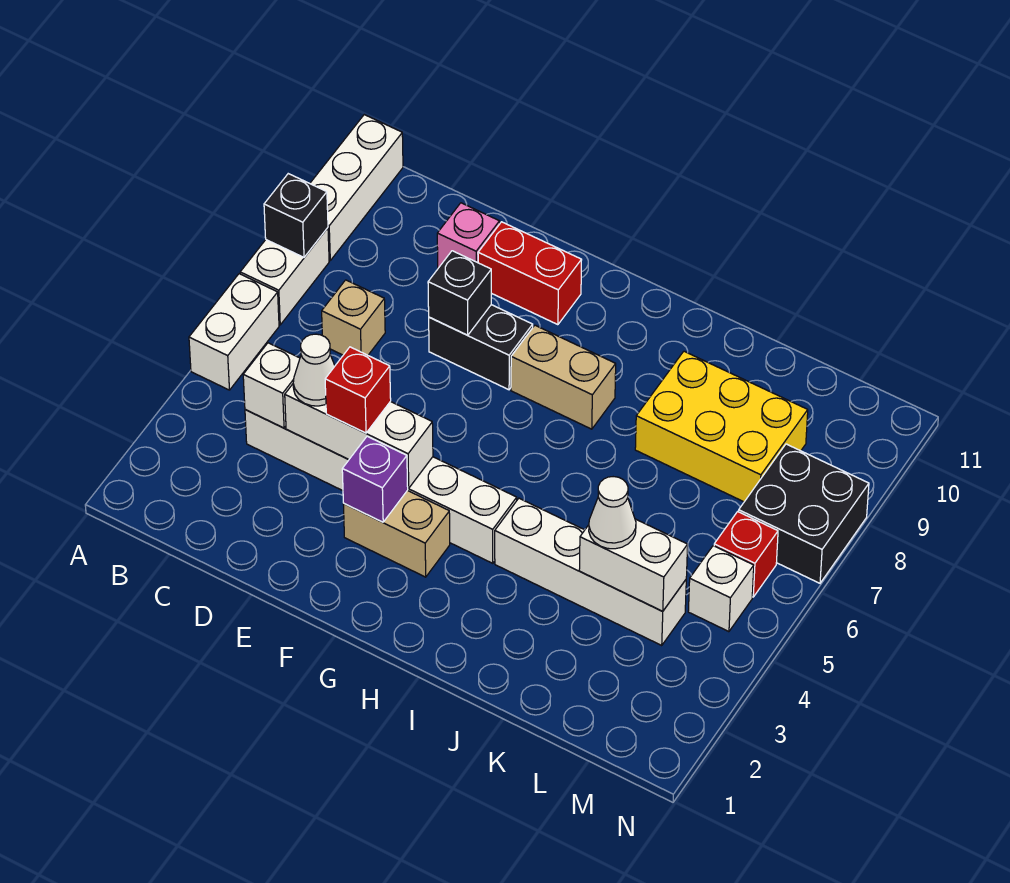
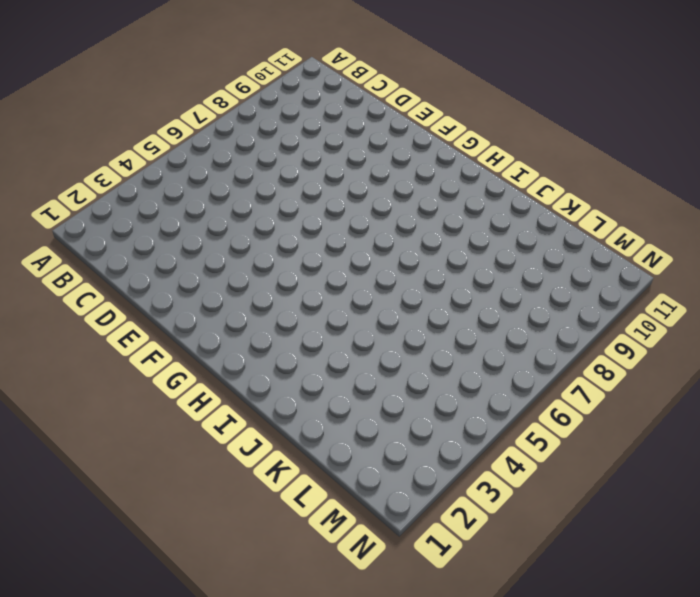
none -> white brick A5:A6 level 1
none -> white brick A7:A8 level 1
none -> white brick A9:A11 level 1

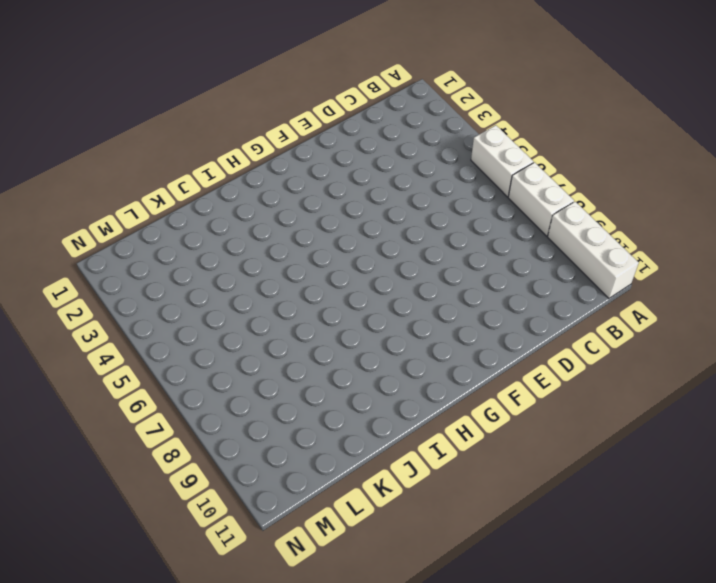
none -> white brick C4:H4 level 1
none -> tan brick C7 level 1
none -> pink brick D10 level 1

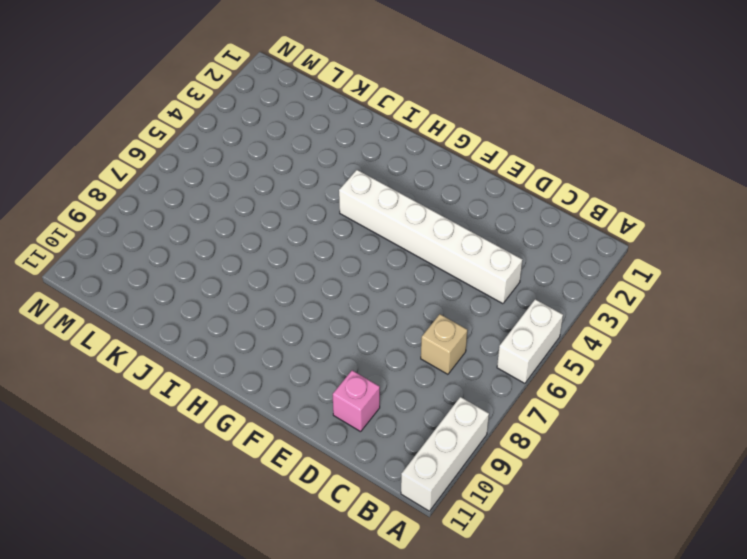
none -> white brick A7:A8 level 1
none -> black brick E8:F8 level 1
none -> red brick E10:F10 level 1

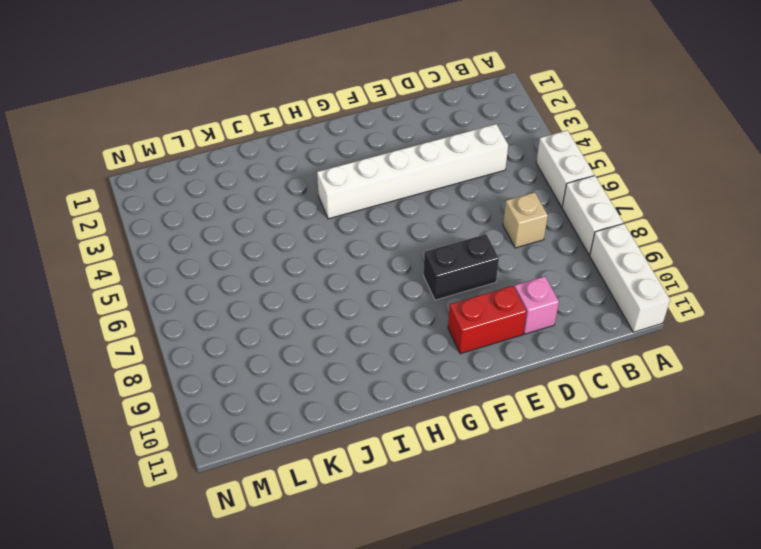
none -> tan brick F3:G3 level 1
none -> tan brick G8:H8 level 1
none -> white brick I4:L4 level 1

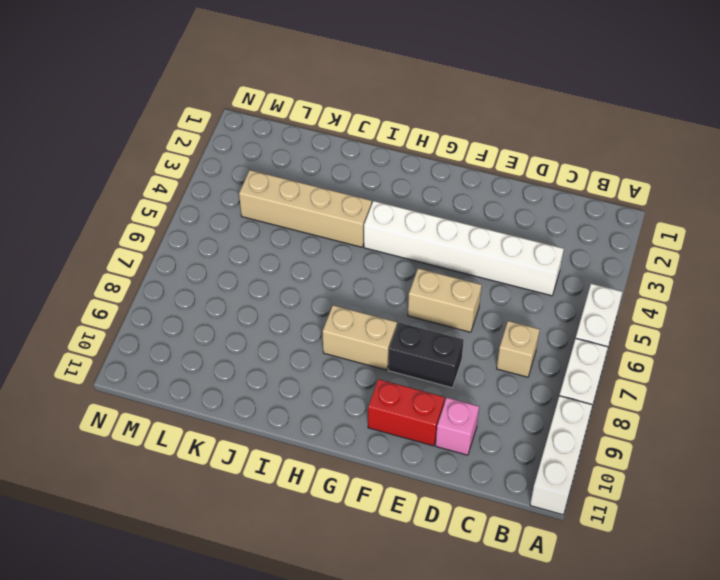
tan brick E6:F6 level 1 -> tan brick F3:G3 level 1
tan brick I4:L4 level 1 -> white brick I4:L4 level 1
none -> yellow brick J8:L9 level 1
none -> white brick M5 level 1
none -> red brick M6 level 1

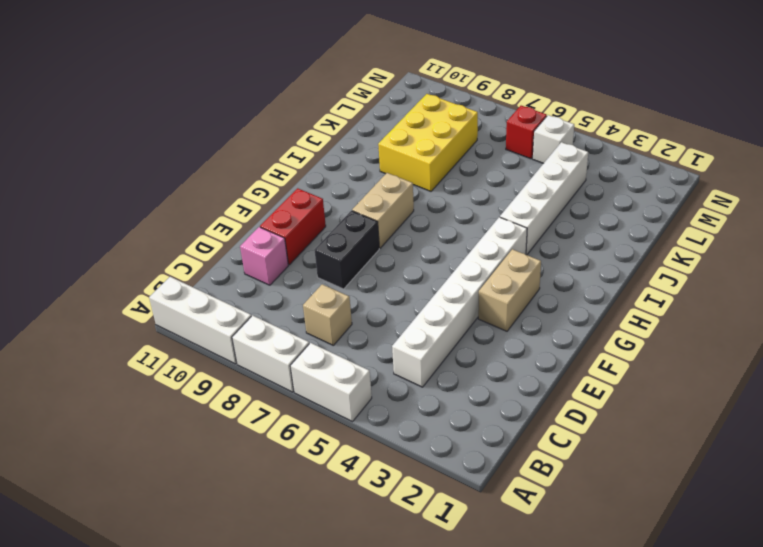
none -> black brick M7:N8 level 1
none -> black brick A8 level 2
none -> white brick C4 level 2

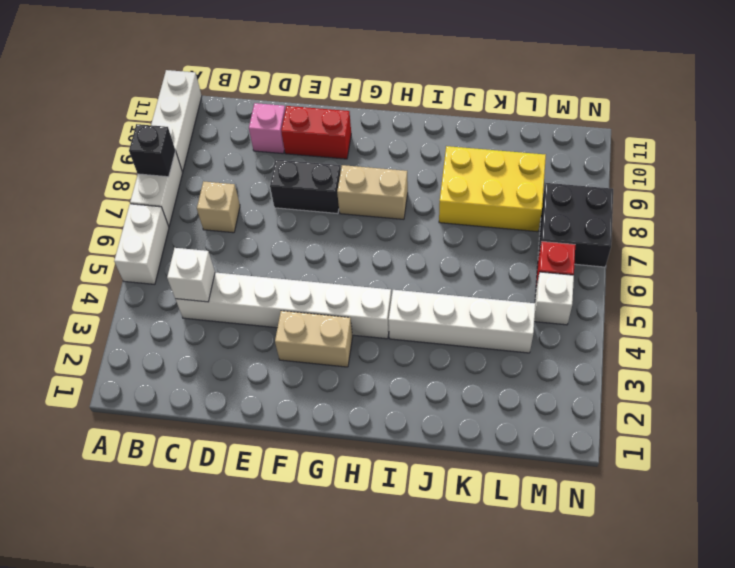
none -> white brick D4:F4 level 2
none -> black brick E8 level 2
none -> purple brick F3 level 2

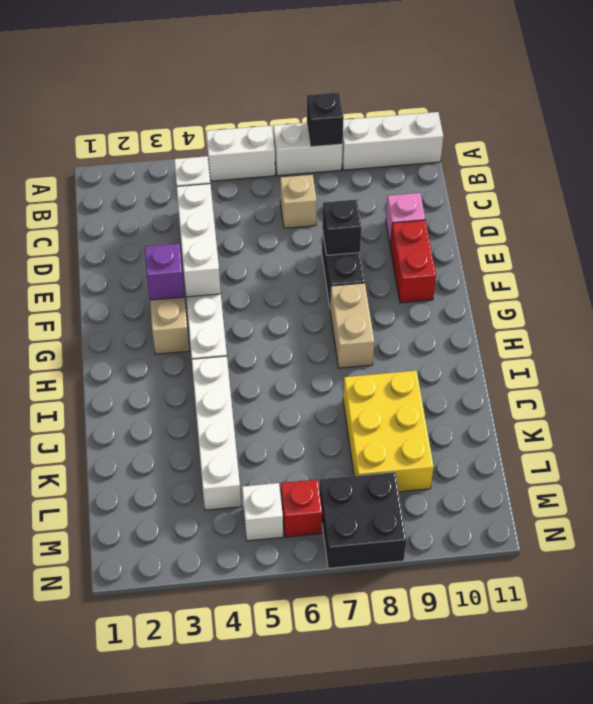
none -> white brick K4:L4 level 2
none -> white cone D4 level 3
none -> red brick E4 level 3

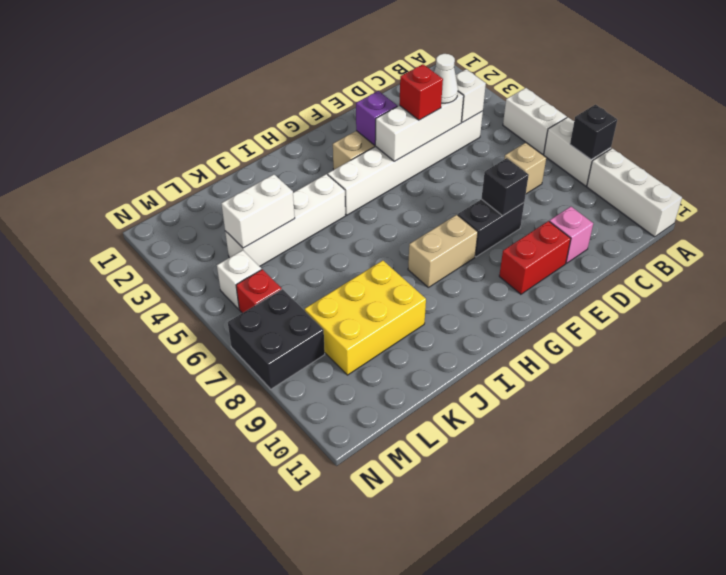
none -> white cone K4 level 3

